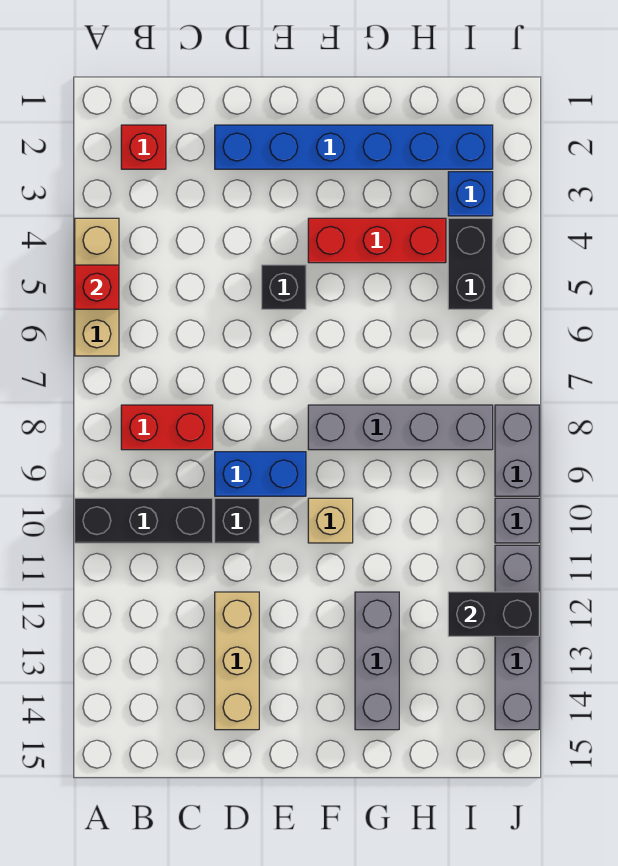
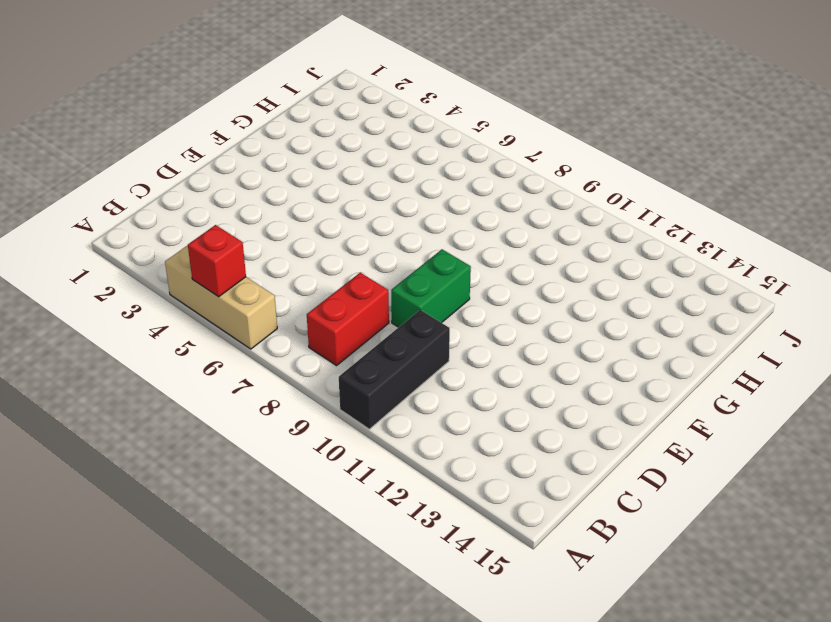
green brick D9:E9 level 1 -> blue brick D9:E9 level 1
none -> red brick B2 level 1
none -> blue brick D2:I2 level 1
none -> black brick D10 level 1

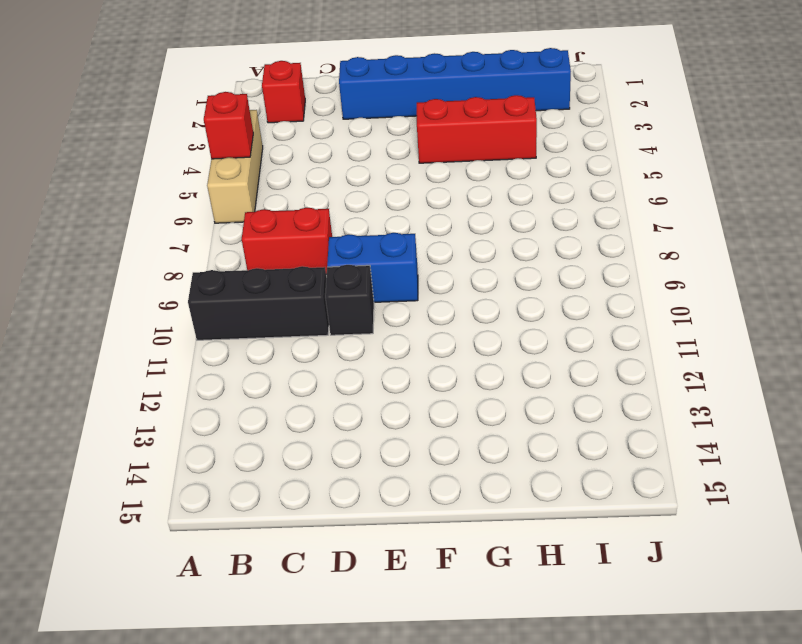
none -> tan brick D12:D14 level 1
none -> black brick E5 level 1
none -> grey brick F8:I8 level 1

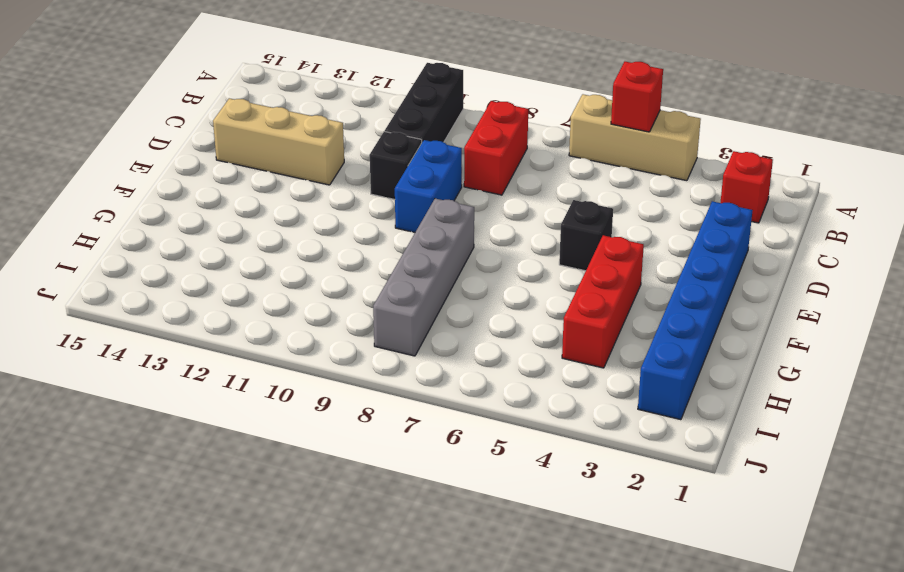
none -> tan brick F10 level 1
none -> grey brick G12:G14 level 1
none -> blue brick I3 level 1

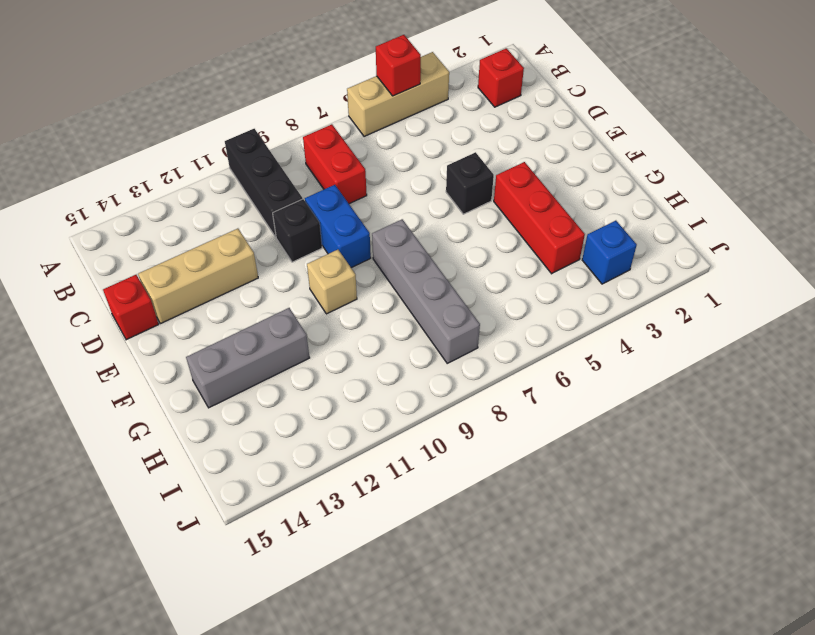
red brick D15 level 1 -> none
none -> blue brick D2:I2 level 1
none -> black brick I4:I5 level 1
none -> grey brick J8:J9 level 1

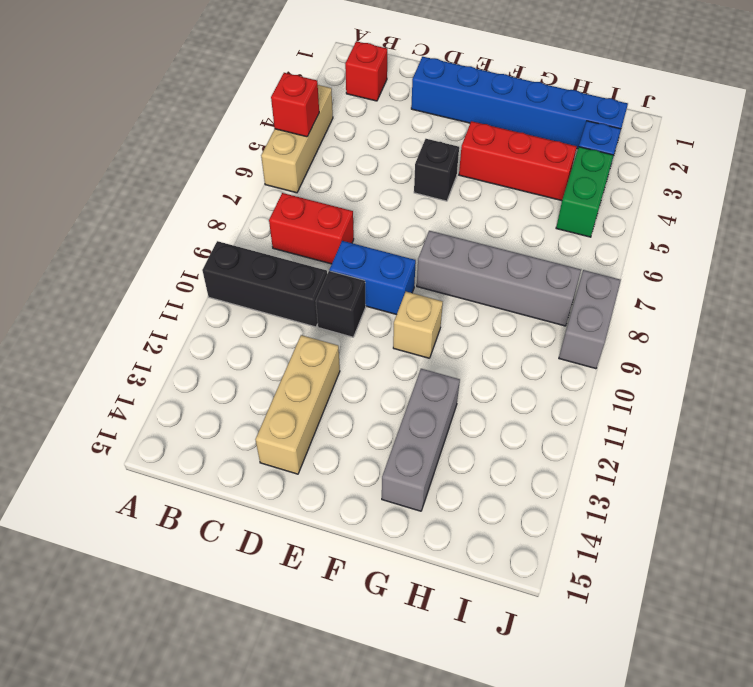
green brick I4:I5 level 1 -> black brick I4:I5 level 1
none -> grey brick J10 level 1
none -> grey brick J11:J14 level 1
none -> black brick I12:J12 level 2

